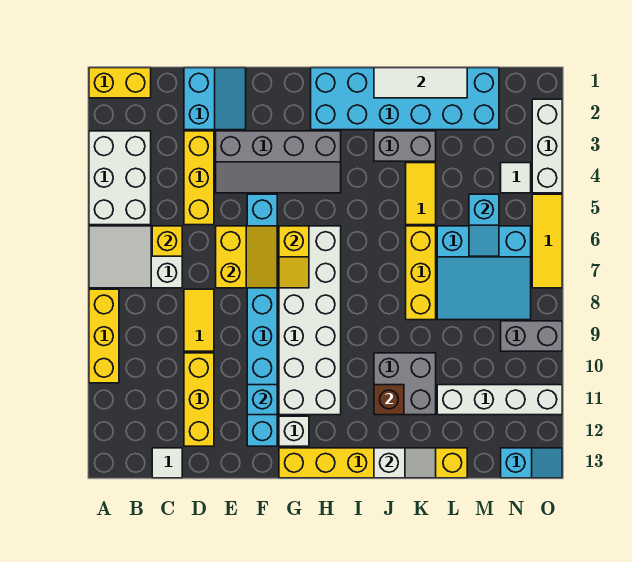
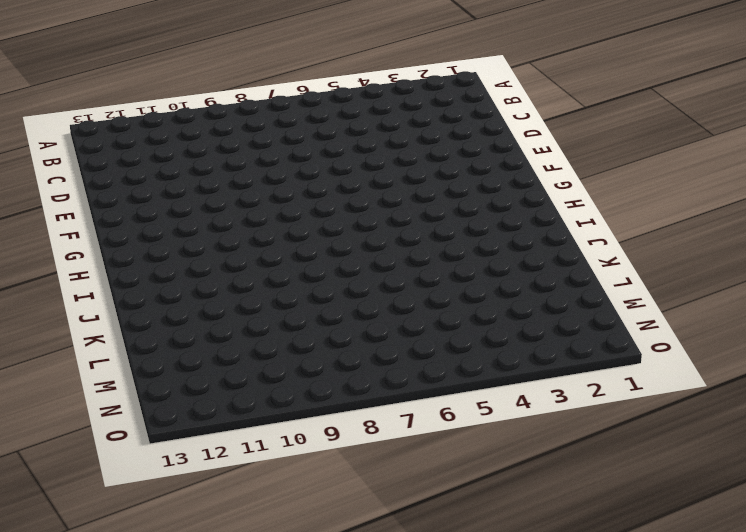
none -> yellow brick A1:B1 level 1
none -> white brick A3:B5 level 1
none -> white slope A6:C7 level 1 top C
none -> yellow brick A8:A10 level 1

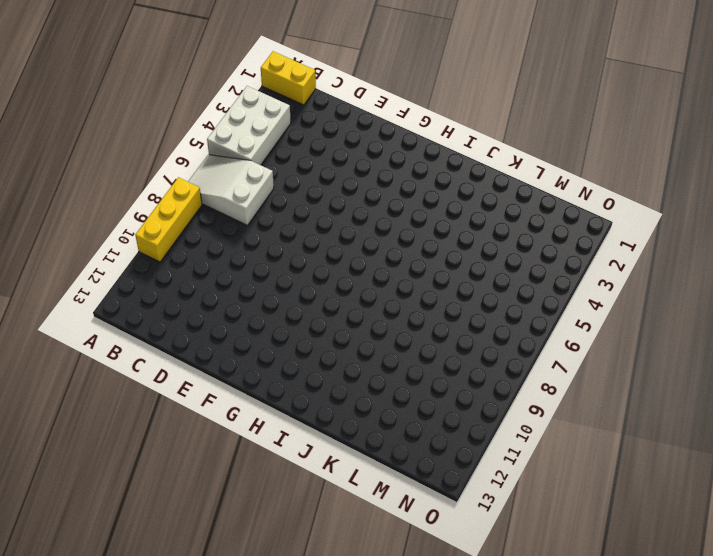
none -> white tile C13 level 1
none -> cyan slope D1:E2 level 1 top D
none -> yellow brick D3:D5 level 1
none -> yellow tile D8:D9 level 1

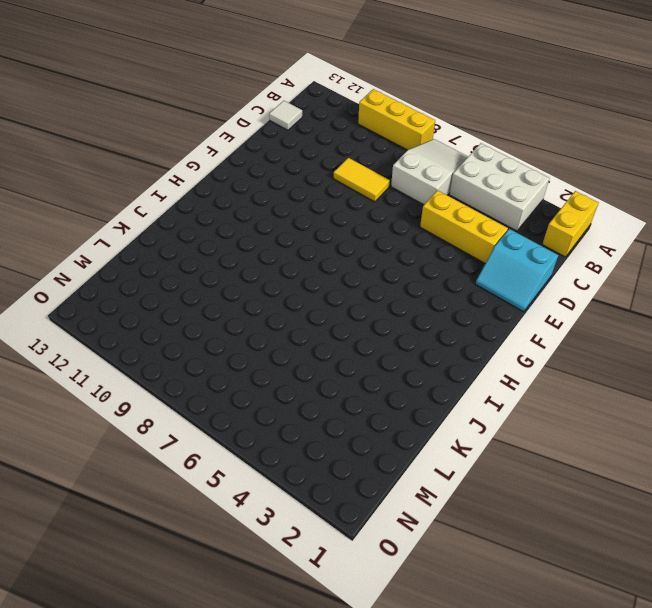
none -> yellow brick D10:D12 level 1
none -> grey slope E3:H4 level 1 top 3
none -> cyan brick F5:F12 level 1
none -> white brick G6:H11 level 1

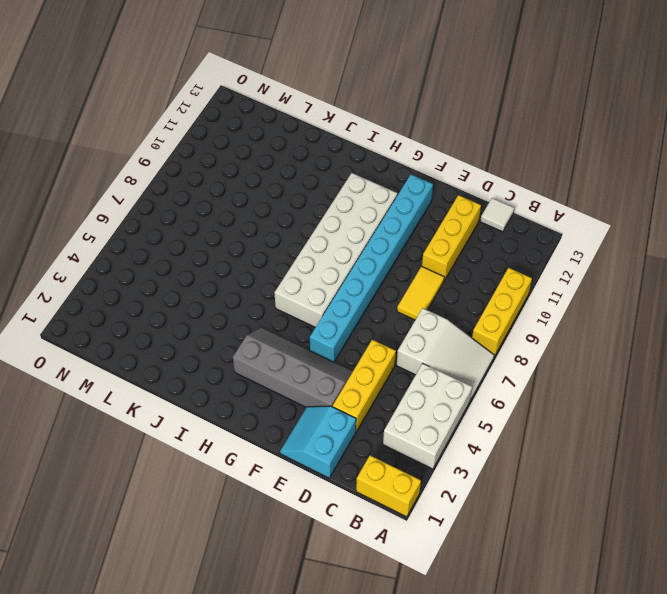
none -> white brick G12 level 1
none -> yellow brick G13:L13 level 1
none -> cyan brick H1:M2 level 1
none -> grey brick J3:K3 level 1

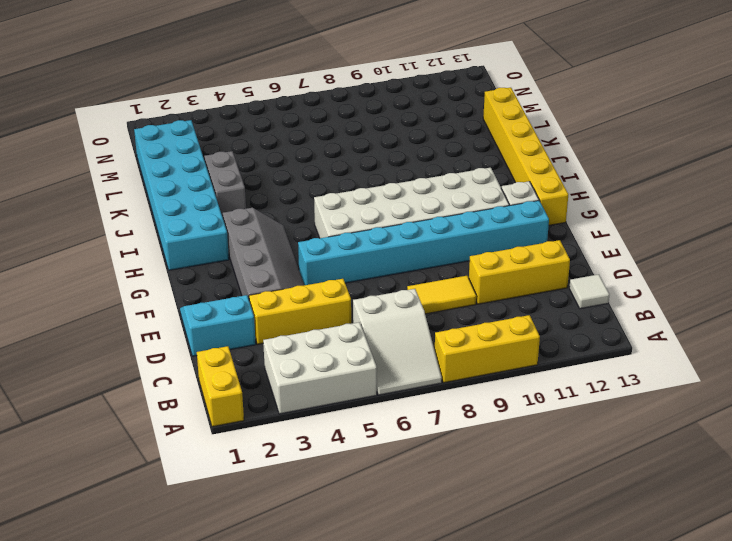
none -> grey brick J10:K11 level 1
none -> yellow tile K4:K5 level 1
none -> yellow brick K6:K8 level 1
none -> cyan slope L6:N8 level 1 top 6

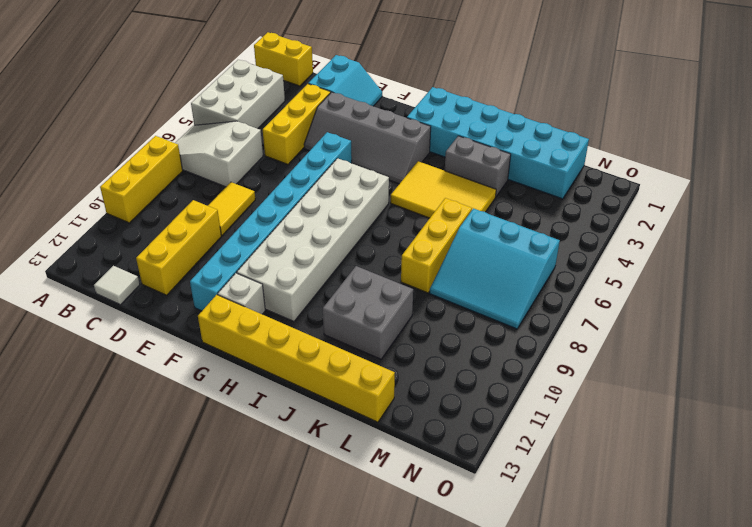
yellow tile I4:K5 level 1 -> yellow tile K4:K5 level 1
none -> white brick L11:O11 level 1
none -> white tile N4 level 1
none -> grey brick N9:O9 level 1
none -> cyan slope N13:O13 level 1 top N

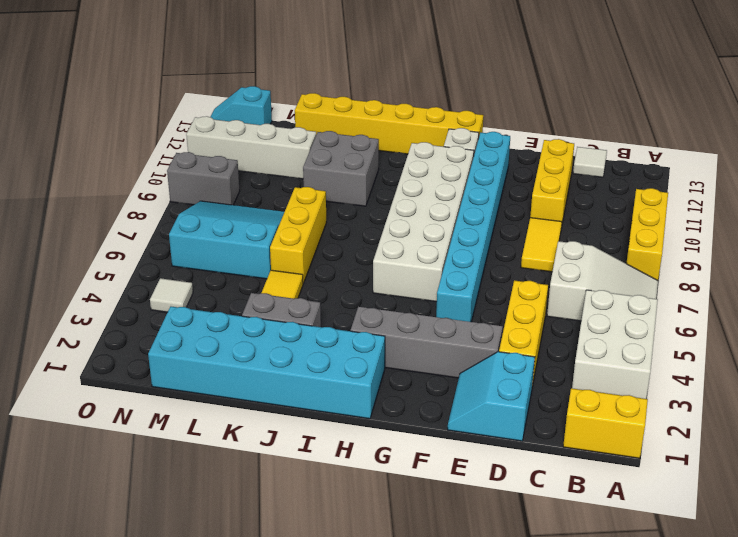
none -> white brick O2:O4 level 1
none -> yellow tile O5:O7 level 1
none -> yellow brick C6 level 2
none -> yellow slope E6:F7 level 2 top E

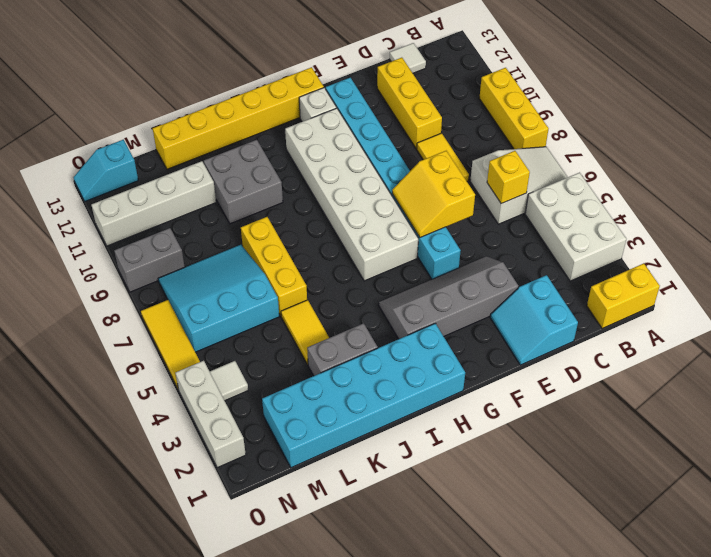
none -> yellow brick D3:D5 level 1
none -> cyan brick F11 level 2
none -> yellow slope G6:G7 level 2 top 6
none -> white tile J1:L1 level 2

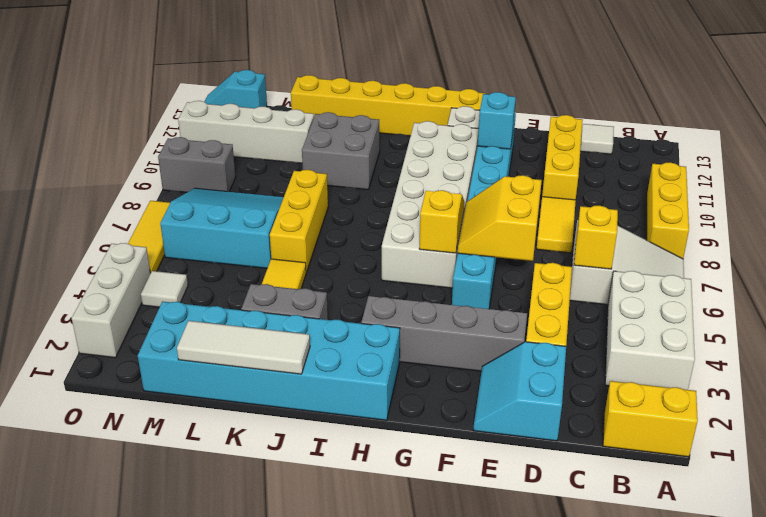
none -> brown brick J11 level 2
none -> white slope J13:K13 level 2 top J
none -> cyan slope M5:M6 level 2 top 5

